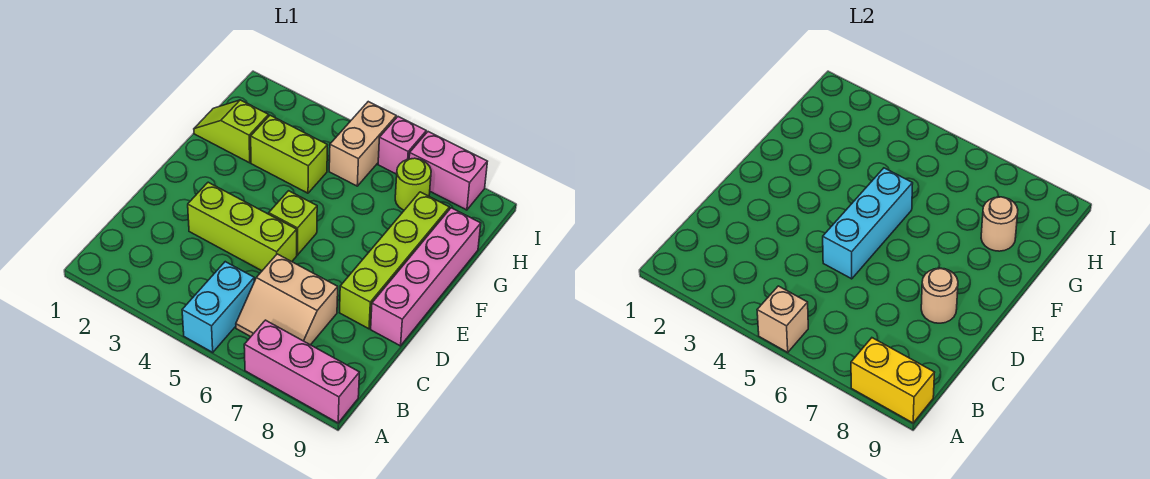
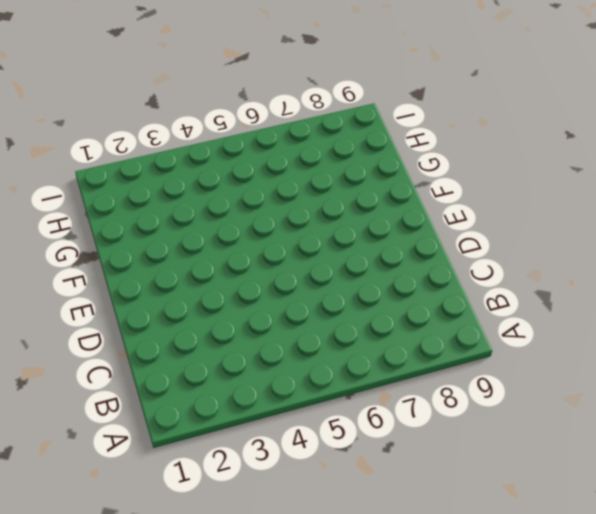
none -> cyan brick A5:B5 level 1
none -> pink brick A7:A9 level 1
none -> tan slope B6:C7 level 1 top C

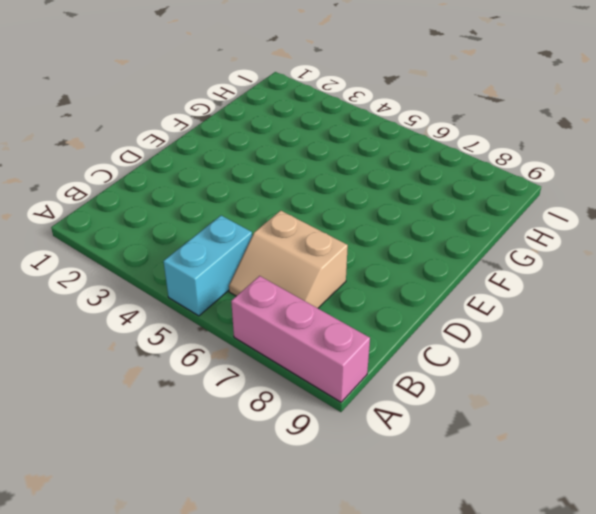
none -> lime brick D3:D5 level 1
none -> lime brick D8:G8 level 1
none -> pink brick D9:G9 level 1

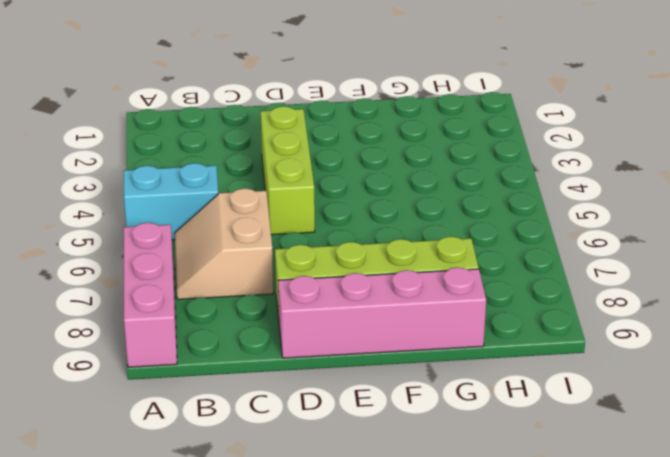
none -> lime brick E5 level 1
none -> lime slope G1:G2 level 1 top 2
none -> lime brick G3:G4 level 1

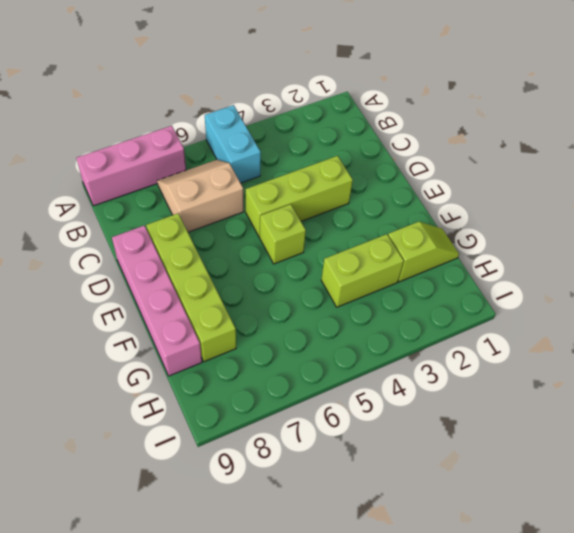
none -> tan brick H5:I5 level 1
none -> lime round brick H7 level 1
none -> pink brick I6 level 1

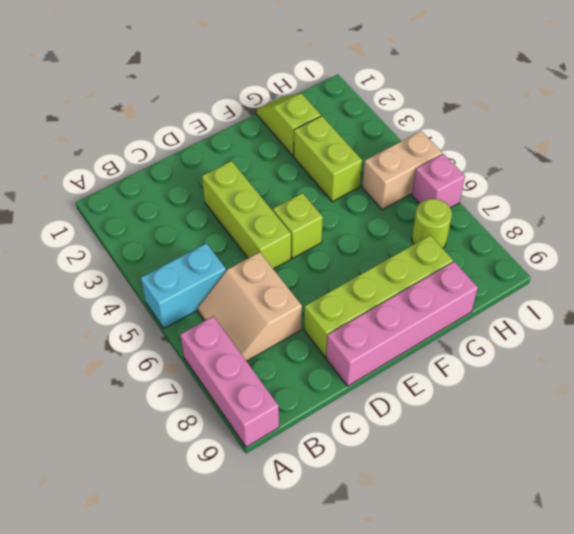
none -> pink brick I7:I8 level 1
none -> tan brick A5 level 2
none -> yellow brick A8:A9 level 2

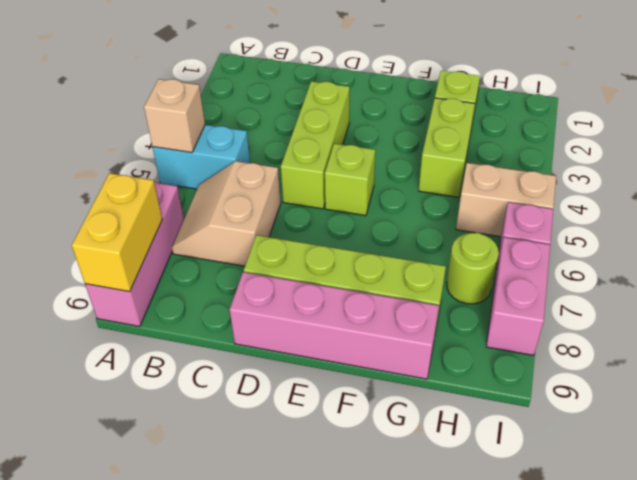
none -> cyan brick D5:F5 level 2
none -> tan round brick D8 level 2
none -> tan round brick G8 level 2

